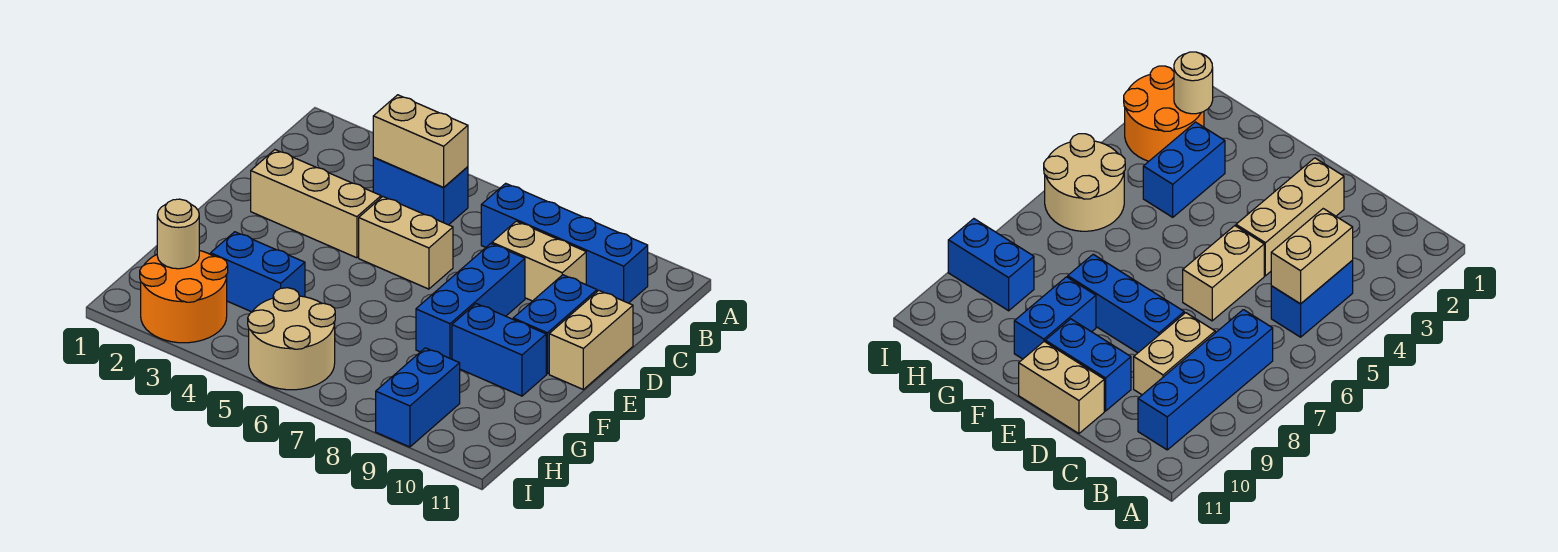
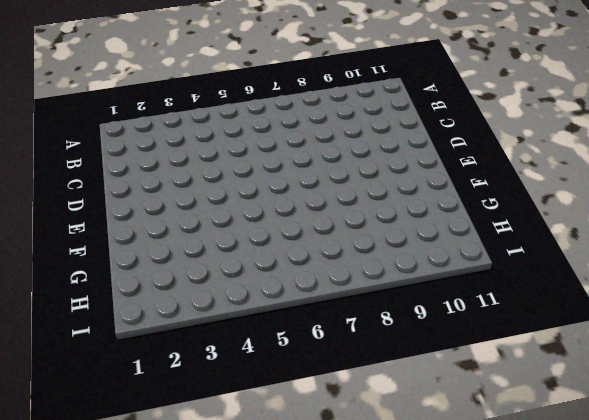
none -> blue brick B4:B5 level 1
none -> blue brick B7:B10 level 1
none -> tan brick C8:C9 level 1

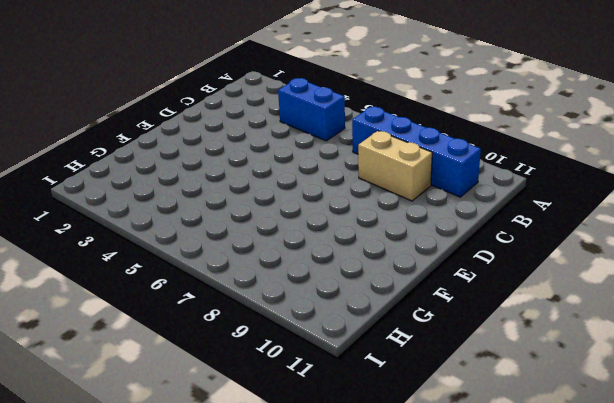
none -> tan brick D2:D4 level 1
none -> tan brick D5:D6 level 1
none -> blue brick D8:F8 level 1

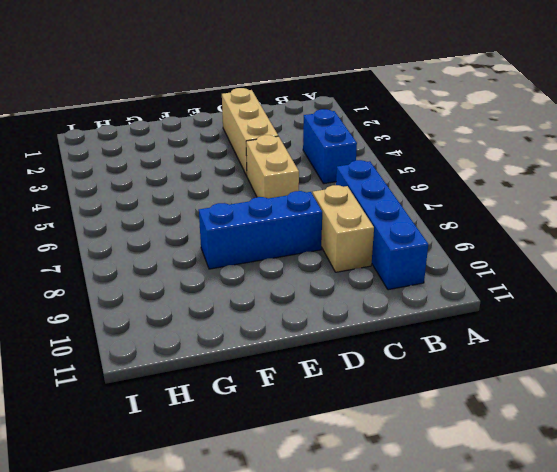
none -> blue brick D10:E10 level 1
none -> tan brick D11:E11 level 1
none -> blue brick F9:F10 level 1

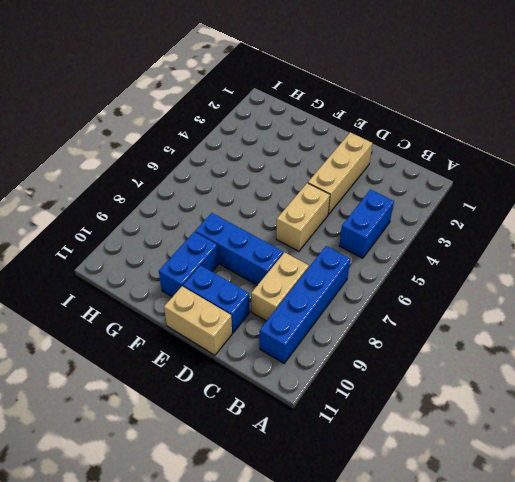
none -> blue brick G3:G4 level 1
none -> orange round brick H2:I3 level 1
none -> tan round brick H5:I6 level 1

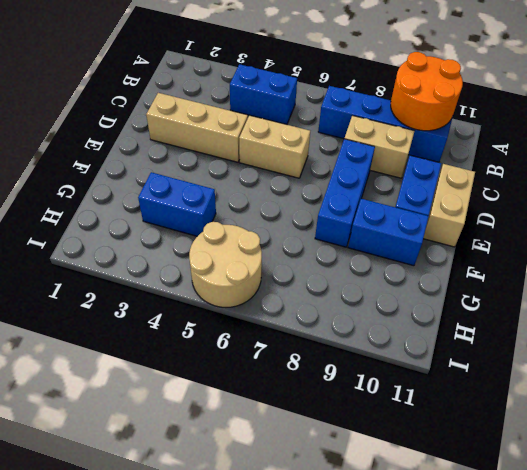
orange round brick A9:B10 level 2 -> orange round brick H2:I3 level 1
none -> blue brick H9:I9 level 1
none -> tan brick B4:B5 level 2
none -> tan round brick H2 level 2

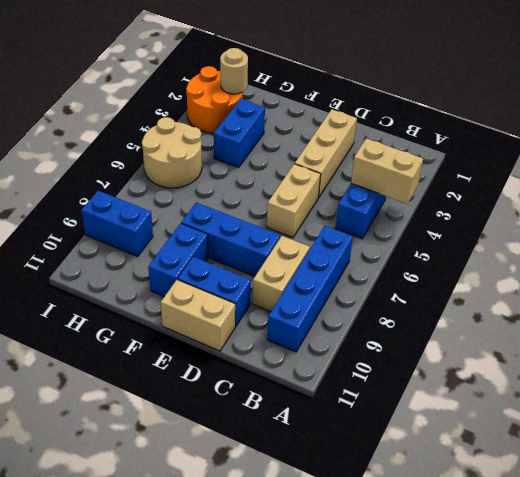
tan brick A4:B4 level 2 -> tan brick B4:B5 level 2

